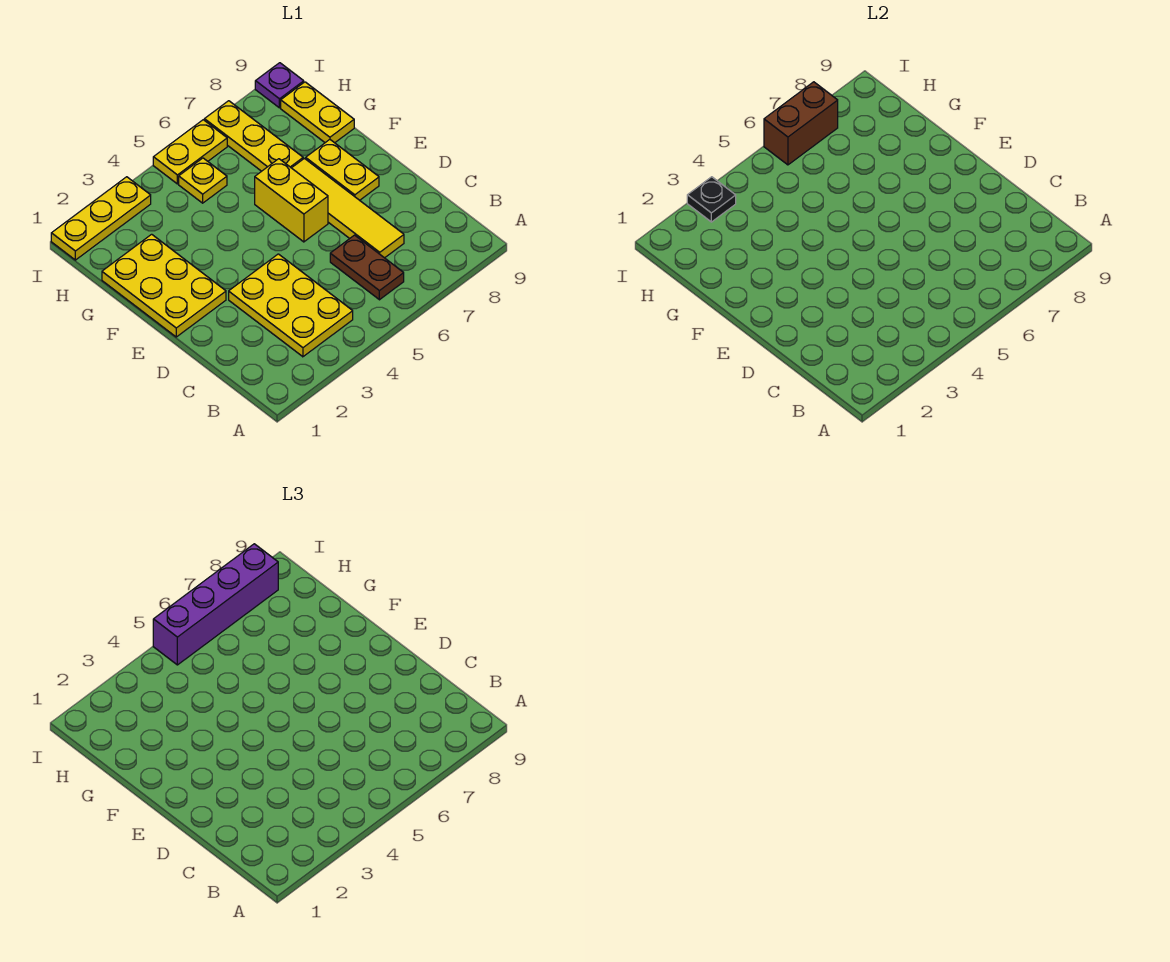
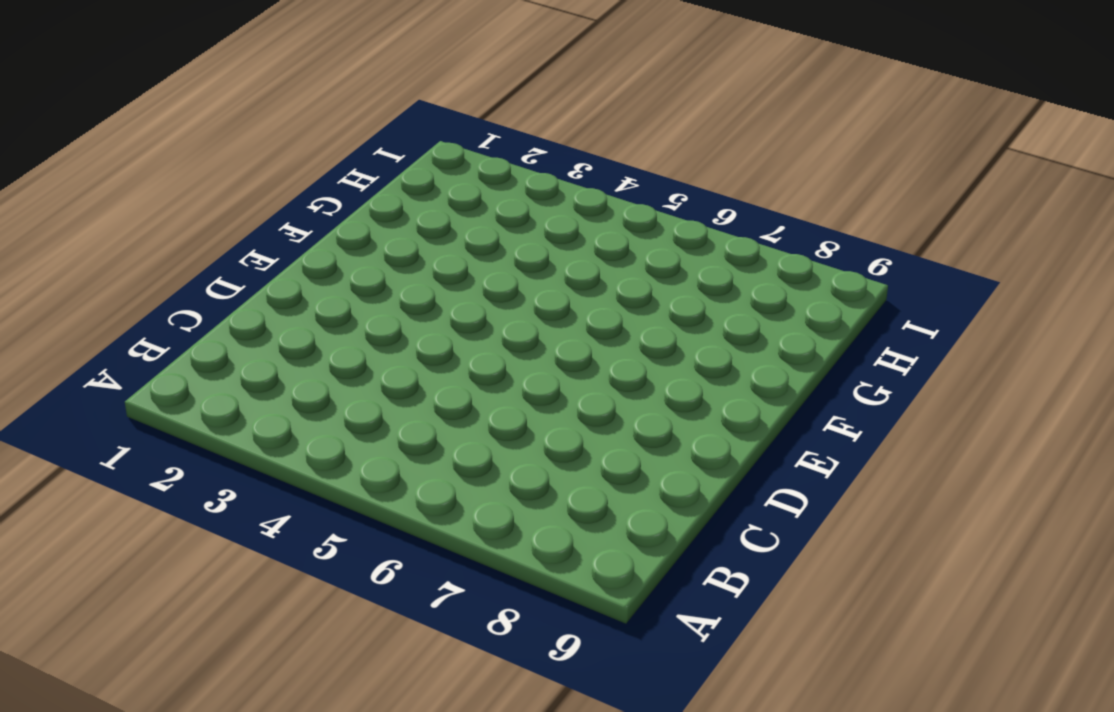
none -> yellow plate B3:D4 level 1
none -> brown plate B6:C6 level 1
none -> yellow tile C7:F7 level 1

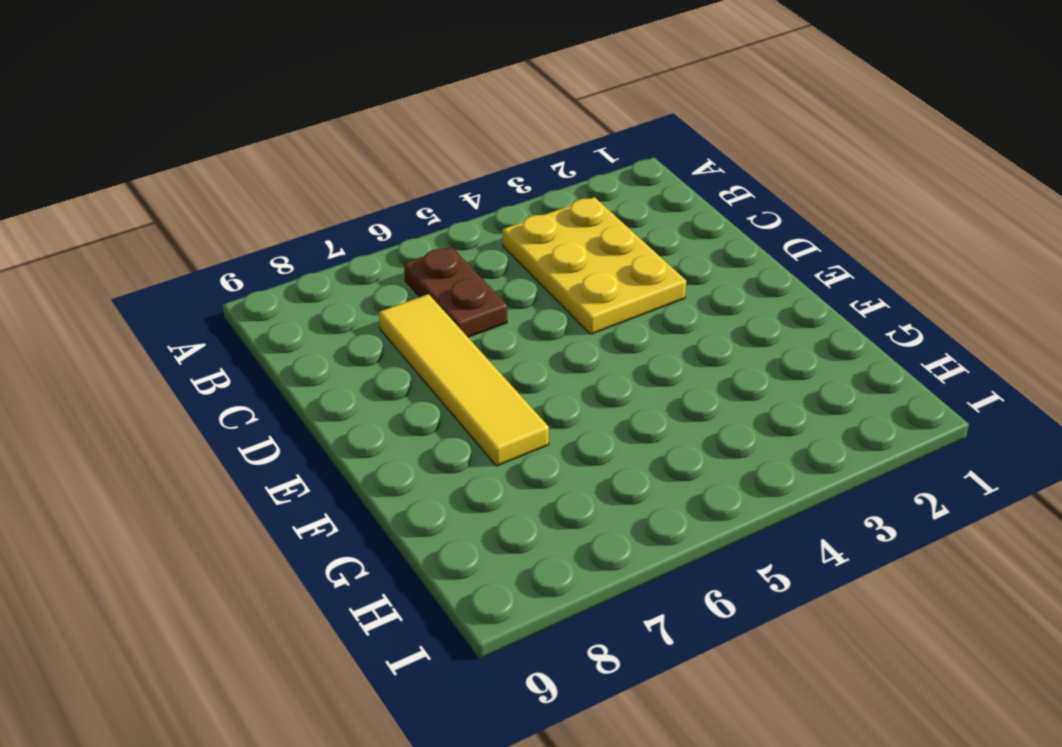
none -> yellow plate E1:G2 level 1
none -> yellow brick E6:F6 level 1
none -> yellow plate E8:F8 level 1

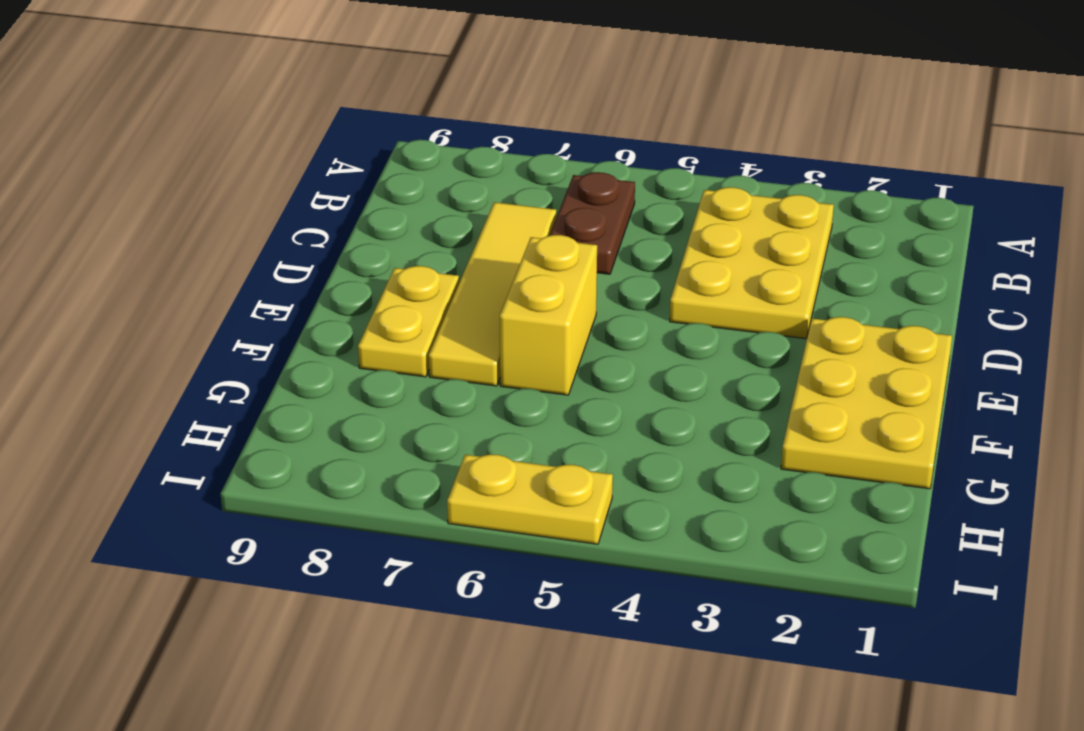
none -> yellow plate G7:I7 level 1
none -> yellow plate G9:H9 level 1
none -> yellow plate H5 level 1

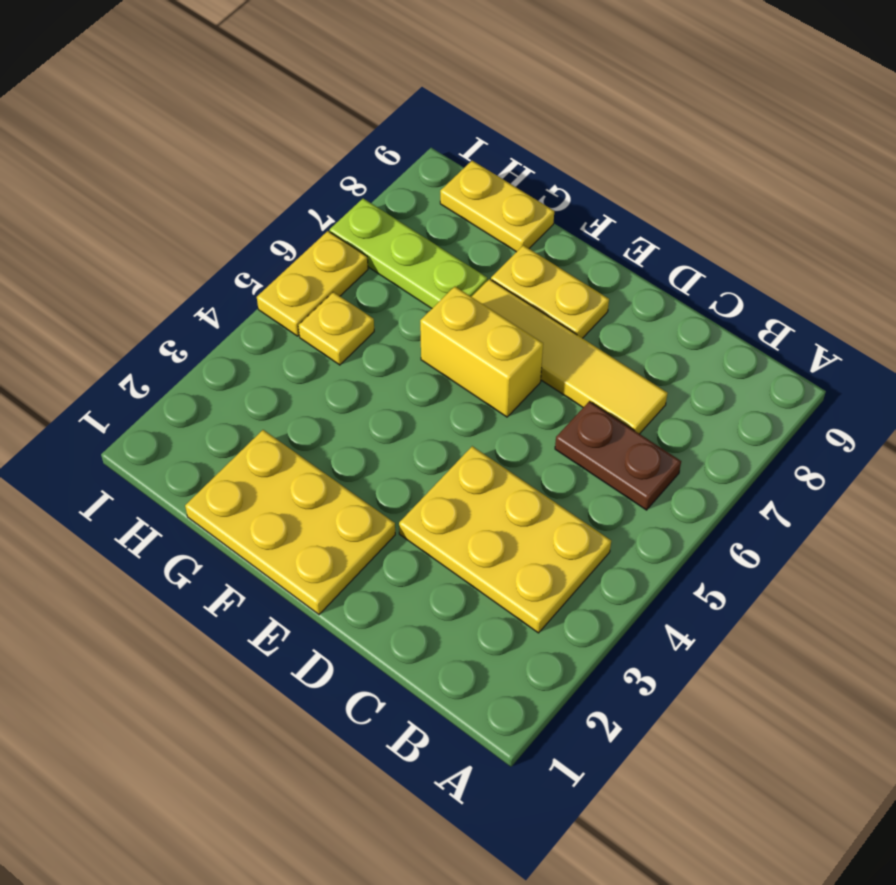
lime plate G7:I7 level 1 -> yellow plate G7:I7 level 1
none -> yellow plate I1:I3 level 1
none -> purple plate I9 level 1
none -> black plate I3 level 2

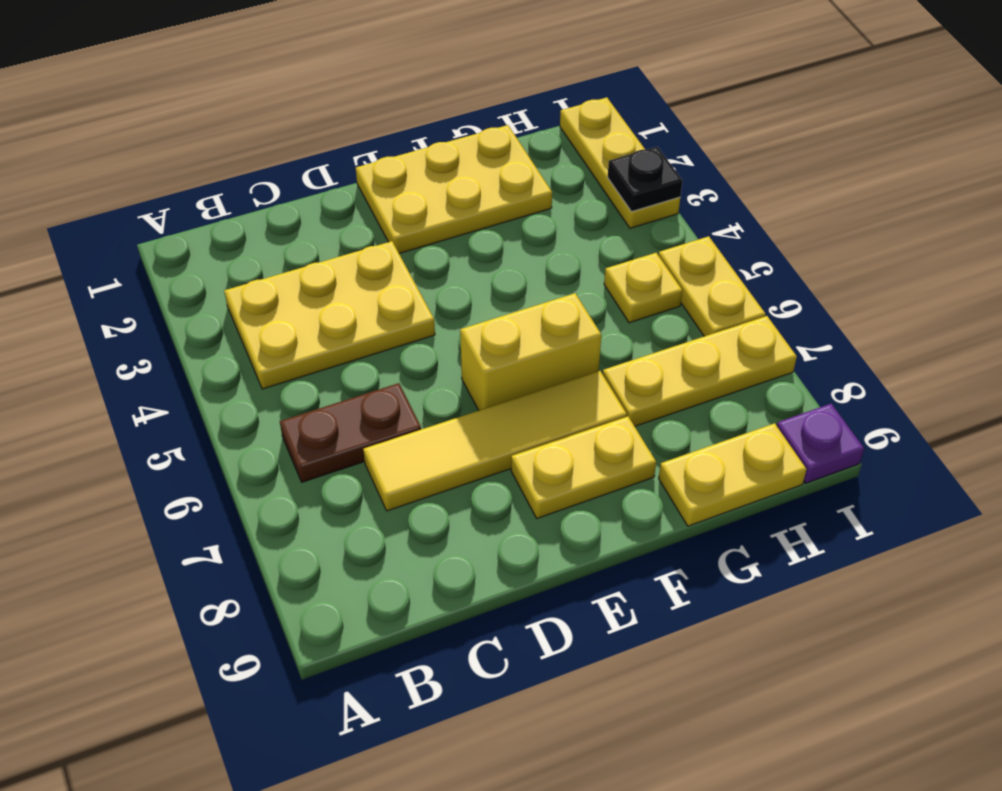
none -> brown brick I6:I7 level 2
none -> purple brick I5:I8 level 3

